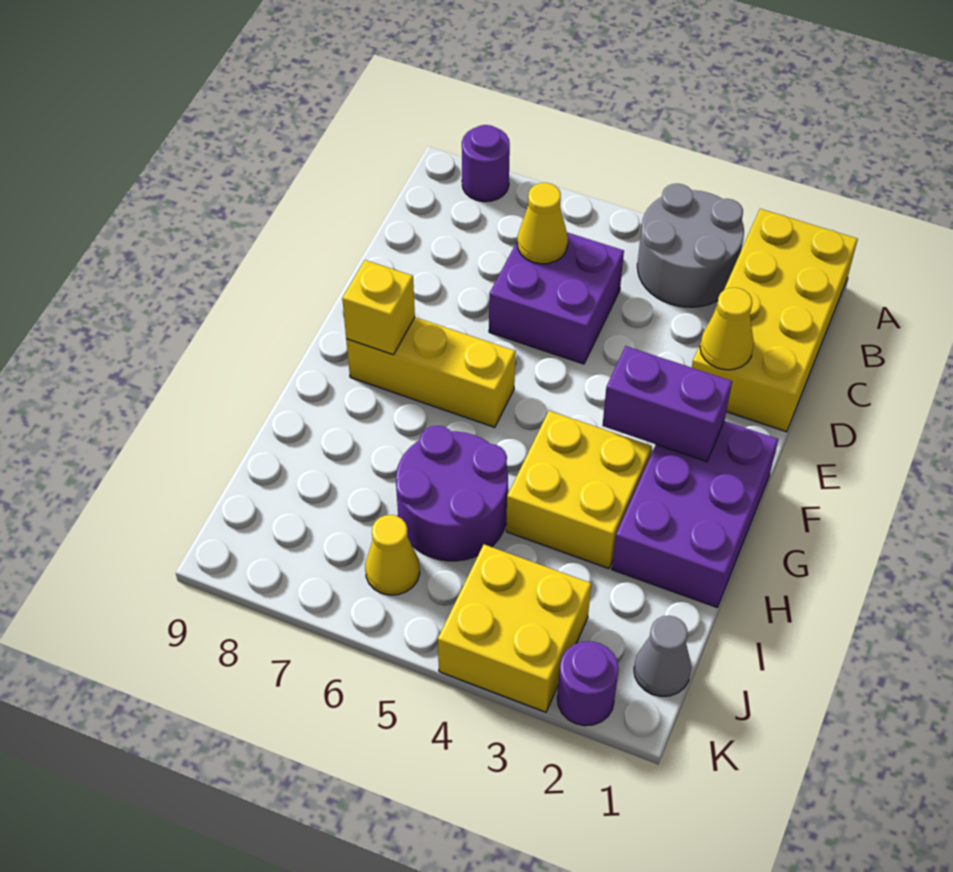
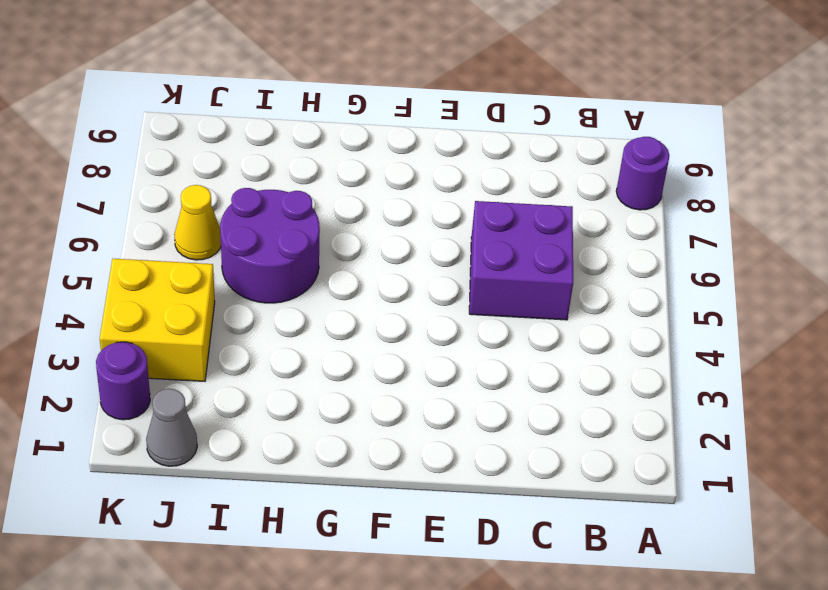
none -> yellow brick A1:D2 level 1
none -> grey round brick A3:B4 level 1
none -> purple brick F1:H2 level 1

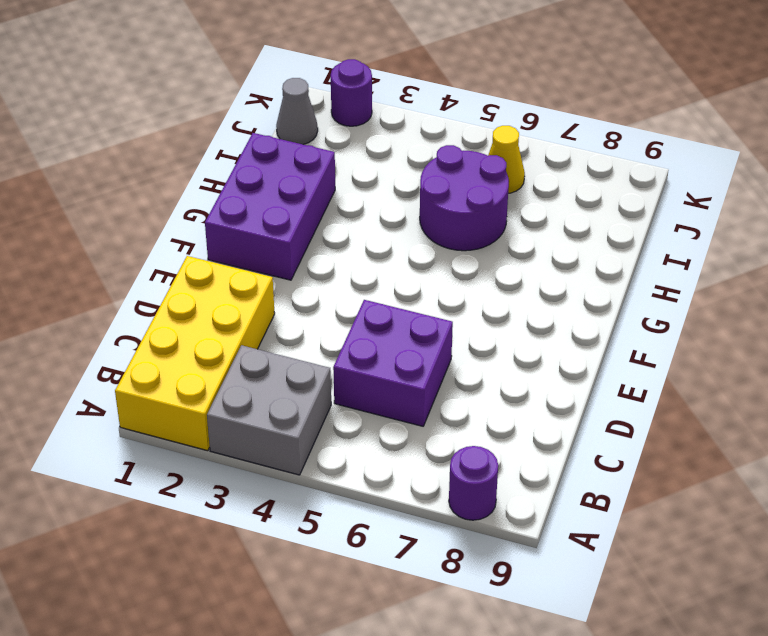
grey brick A3:B4 level 1 -> grey round brick A3:B4 level 1
none -> yellow brick F6:F8 level 1
none -> yellow brick G3:H4 level 1
none -> yellow brick J3:K4 level 1

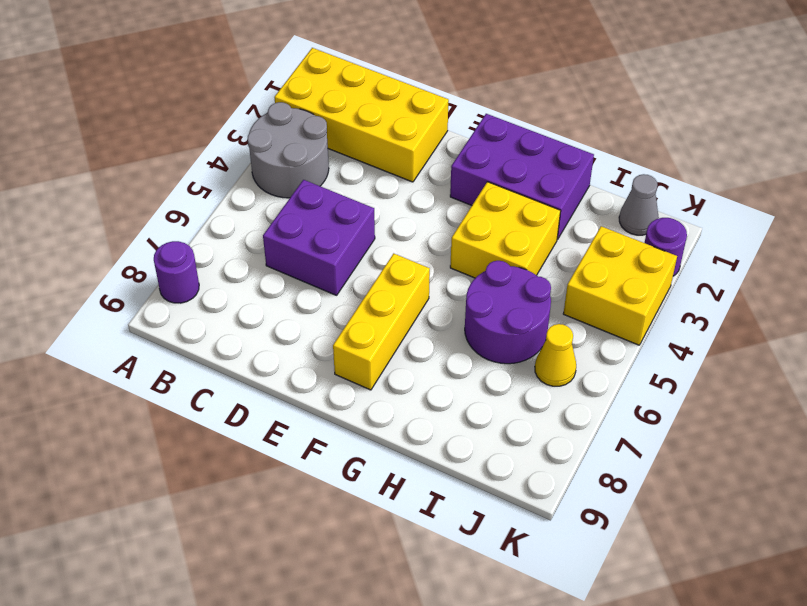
none -> yellow cone C6 level 2
none -> yellow cone D2 level 2
none -> purple brick F2:F3 level 2

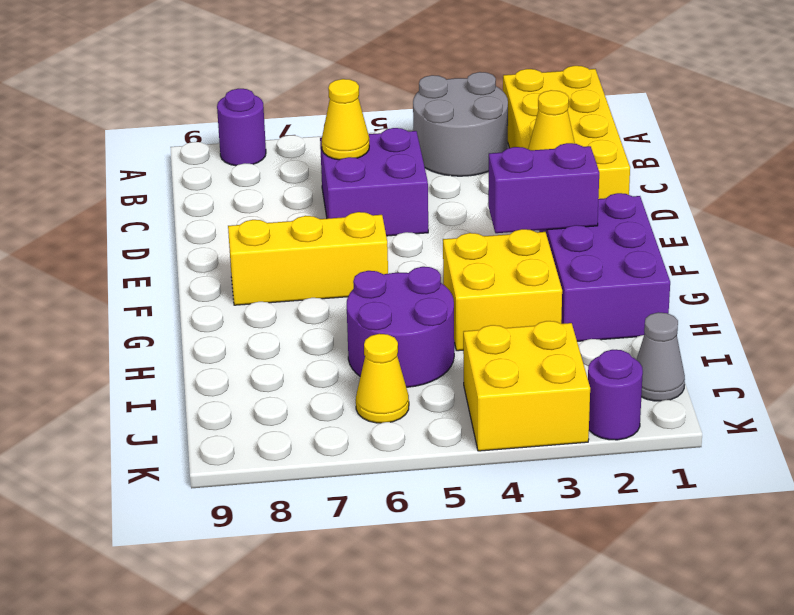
none -> yellow brick F8 level 2

